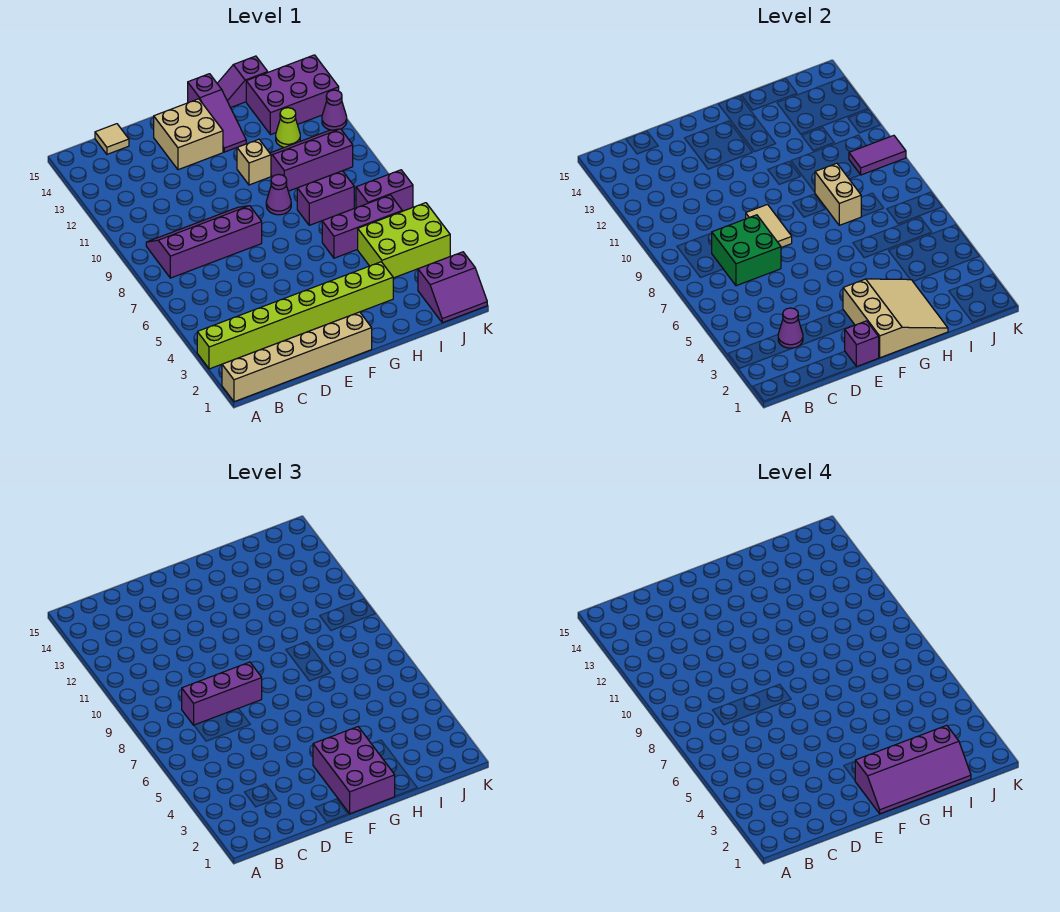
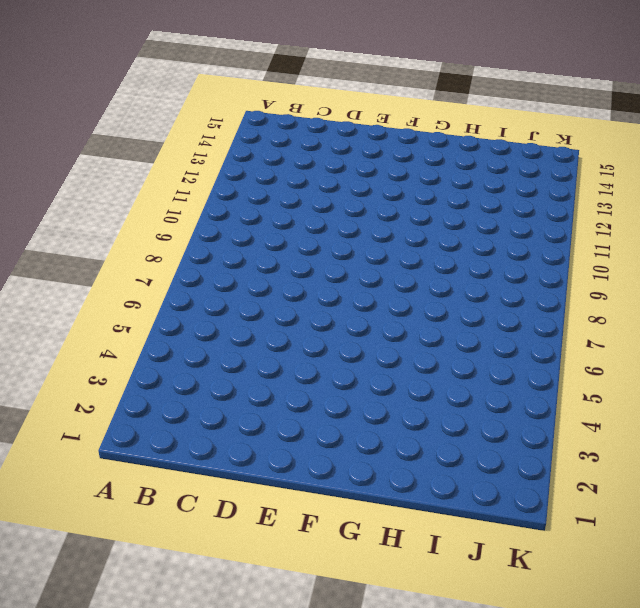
none -> tan brick A1:F1 level 1
none -> lime brick A3:H3 level 1
none -> purple slope B8:E9 level 1 top 8

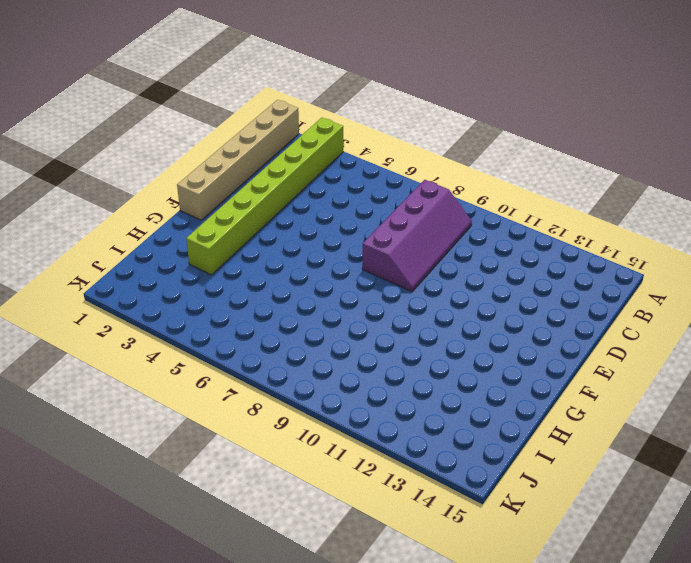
none -> tan tile C15 level 1
none -> tan brick E13:F14 level 1
none -> purple cone G9 level 1

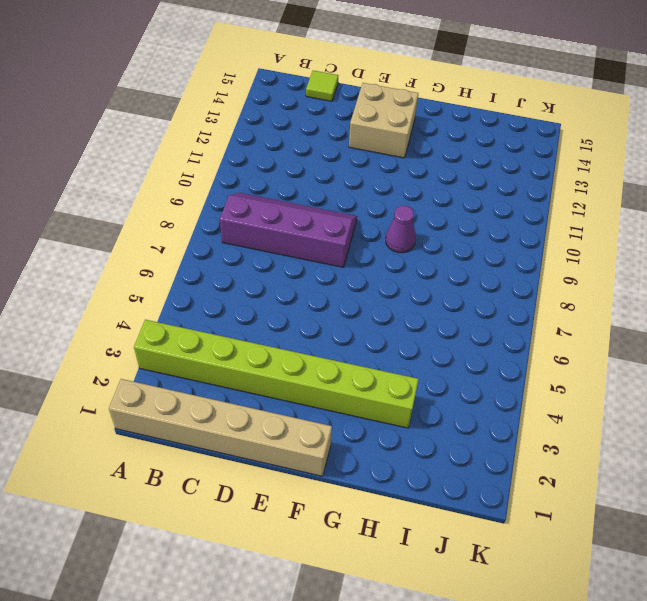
lime tile C15 level 1 -> tan tile C15 level 1
none -> tan brick G11 level 1
none -> purple slope G13:G15 level 1 top 15
none -> purple brick H6:J6 level 1

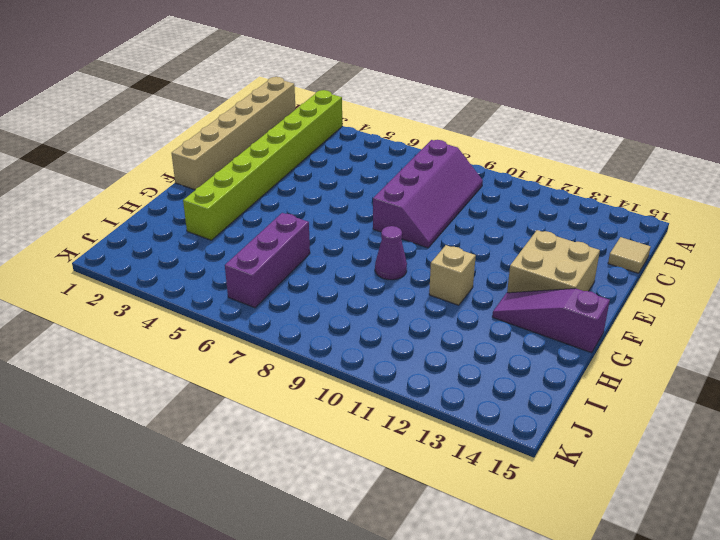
none -> purple brick H8:I8 level 1
none -> purple slope H10:J11 level 1 top 10
none -> purple slope H15:I15 level 1 top I

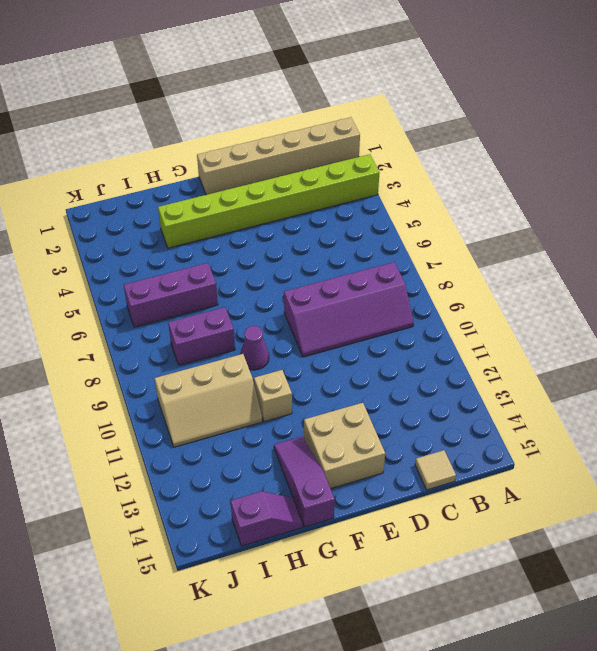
tan slope H10:J11 level 1 top 10 -> purple slope H10:J11 level 1 top 10
none -> lime brick I4:K5 level 1
none -> lime cone I12 level 1
none -> purple brick I13:K14 level 1

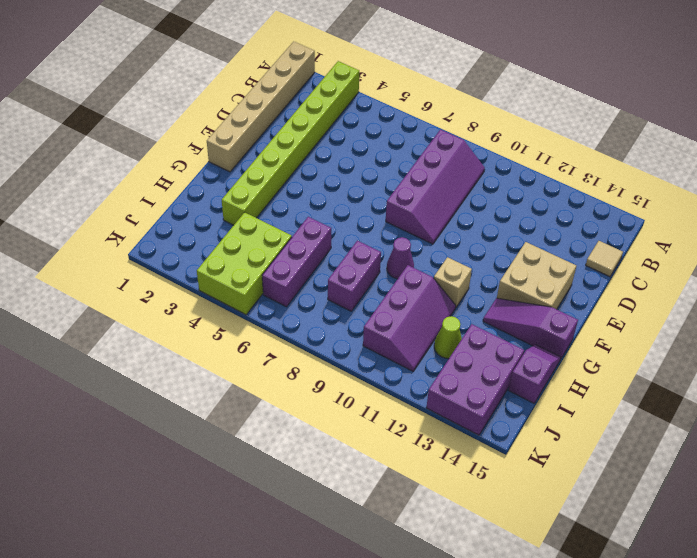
none -> purple slope J1:K2 level 1 top 2
none -> purple brick J7:K7 level 1
none -> purple cone K12 level 1

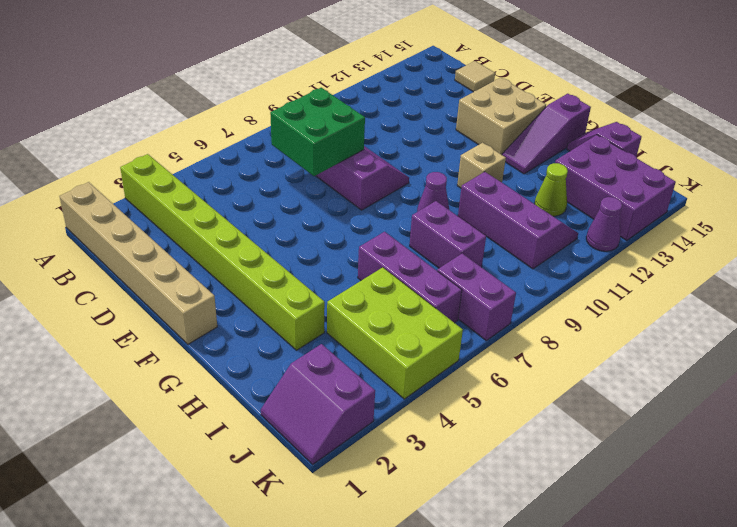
none -> purple cone C3 level 2
none -> purple brick E1 level 2
none -> tan tile E8:E9 level 2

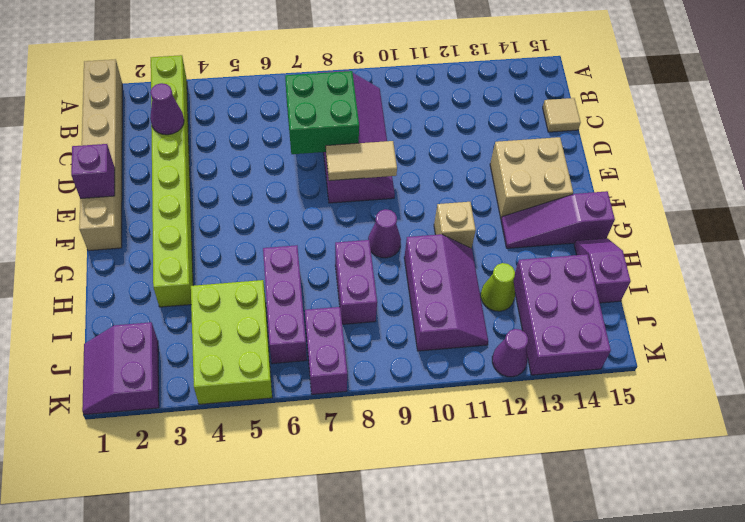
none -> tan slope F1:H3 level 2 top F
none -> tan brick H8:H9 level 2
none -> purple tile J10:K10 level 2

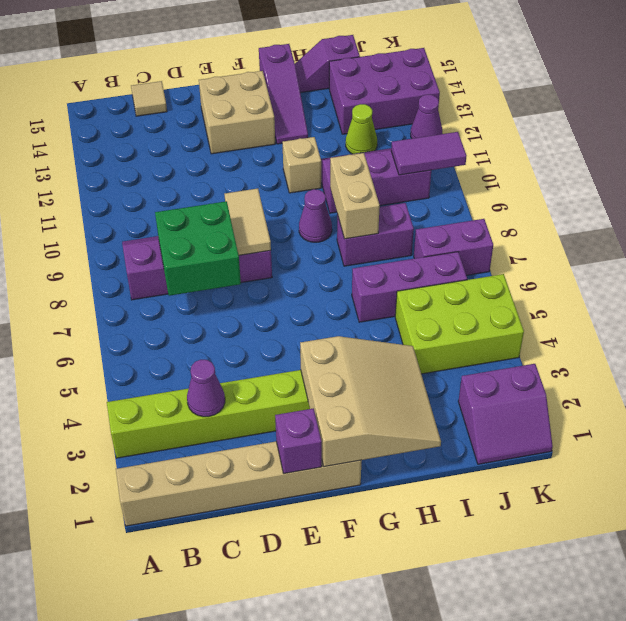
none -> purple brick C8:E8 level 3
none -> purple brick F1:G3 level 3
none -> purple slope F1:I2 level 4 top 2

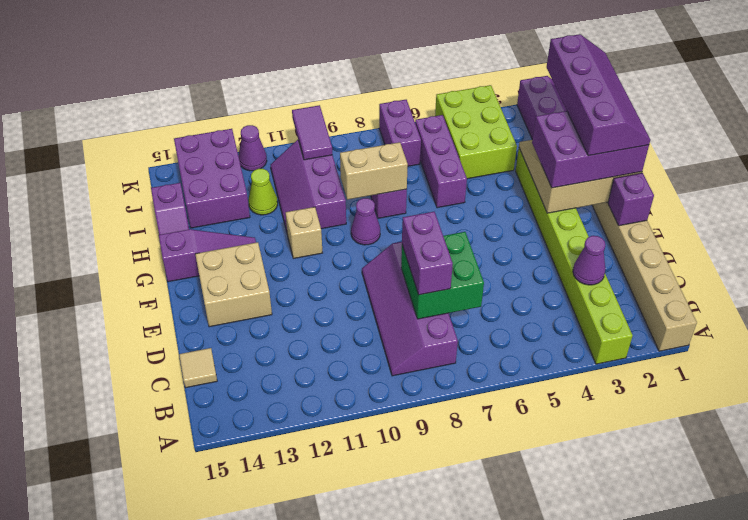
purple brick C8:D8 level 3 -> purple brick C8:E8 level 3
none -> tan tile E8:E9 level 2

